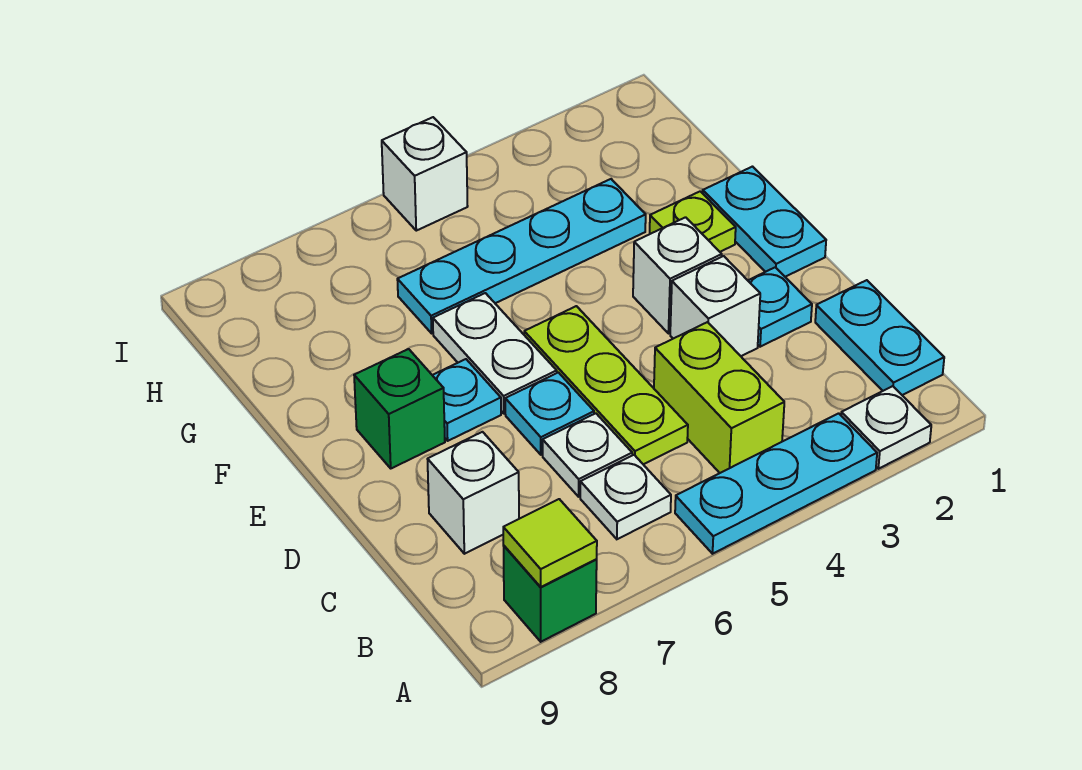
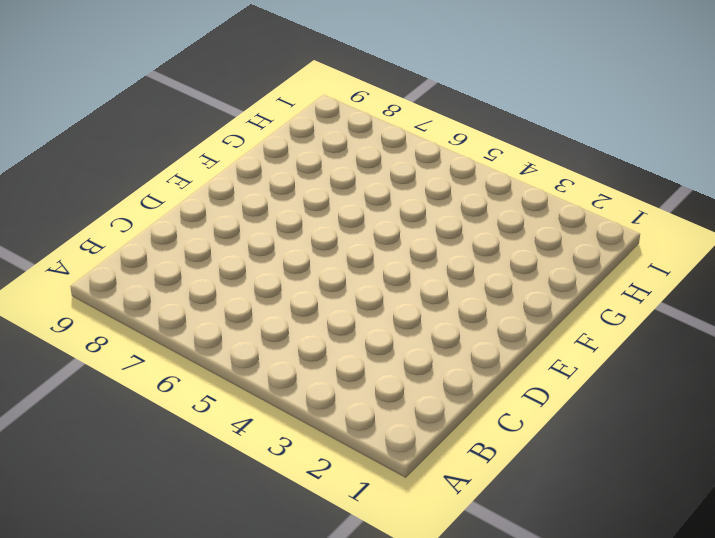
none -> white plate A2 level 1
none -> cyan plate A3:A5 level 1
none -> green brick A8 level 1

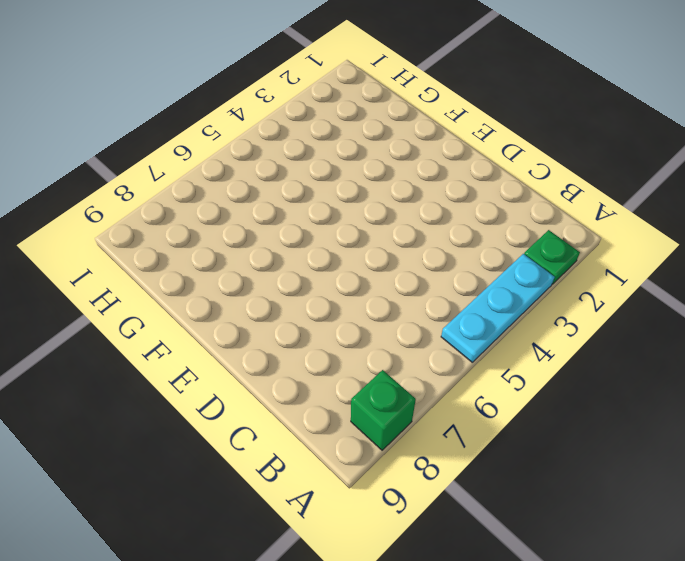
green plate A2 level 1 -> white plate A2 level 1
none -> cyan plate B1:C1 level 1
none -> lime brick B4:C4 level 1
none -> white plate B6 level 1

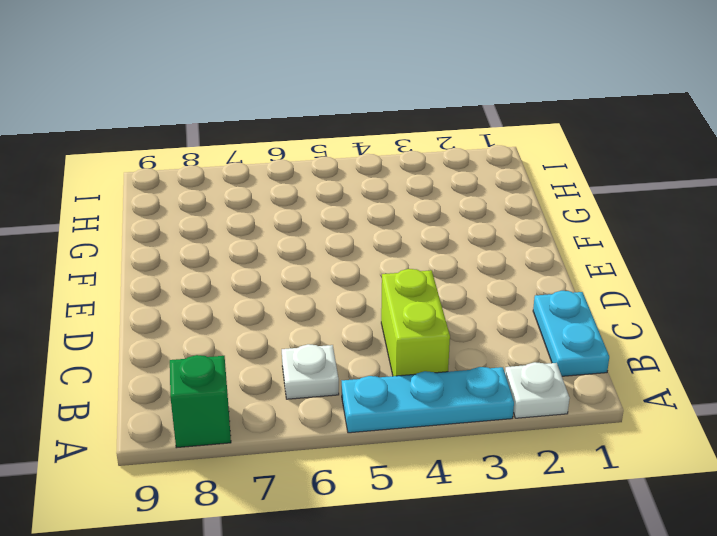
none -> lime plate C5:E5 level 1
none -> white plate C6 level 1
none -> white brick C8 level 1

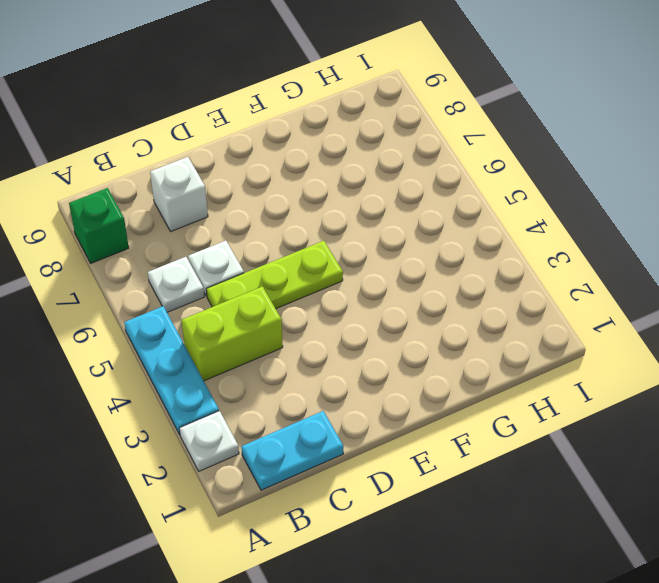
none -> cyan plate D2 level 1
none -> white brick D3 level 1
none -> cyan plate D6 level 1

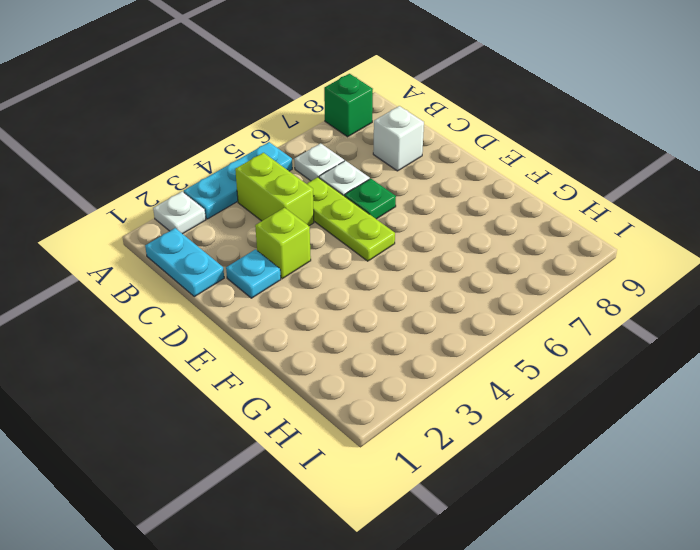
lime brick D3 level 1 -> white brick D3 level 1
green plate D6 level 1 -> cyan plate D6 level 1
none -> cyan plate E1:F1 level 1
none -> white brick E3 level 1
none -> white plate E6:F6 level 1

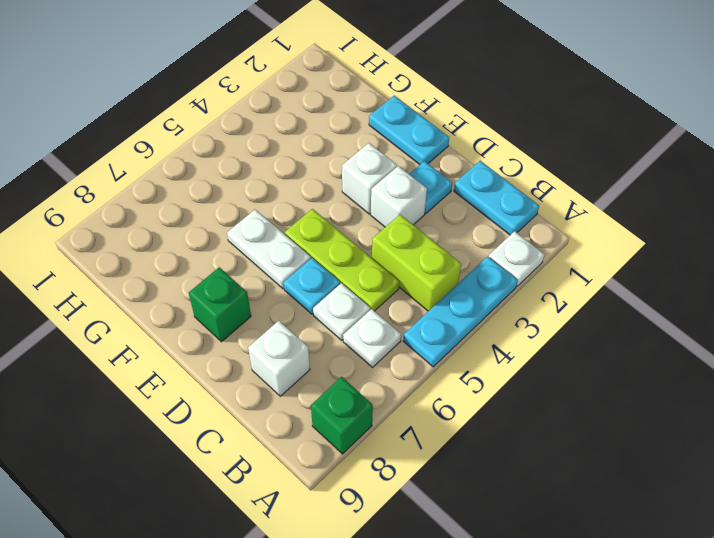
none -> cyan plate E7 level 1
none -> lime plate F2 level 1
none -> cyan plate G3:G6 level 1

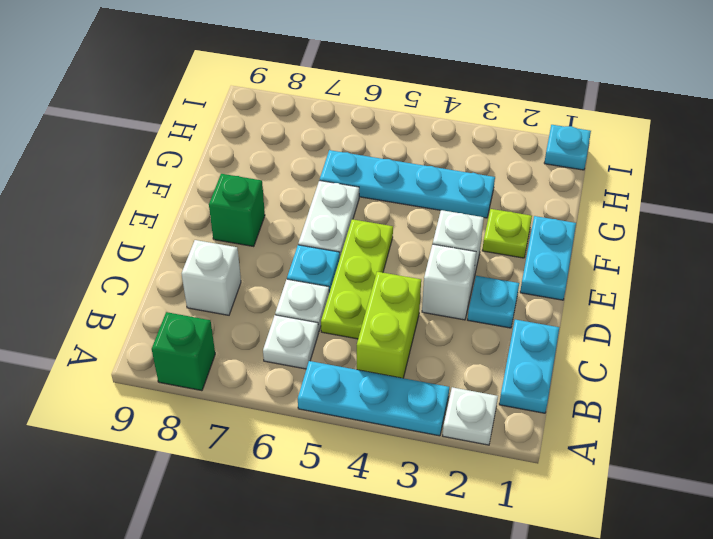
cyan plate I1 level 1 -> cyan plate E7 level 1
none -> white brick I5 level 1
none -> lime tile A8 level 2

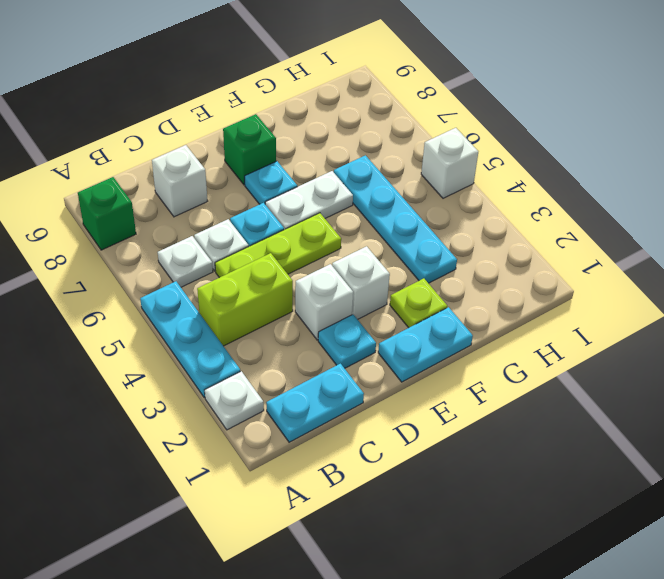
none -> lime tile A8 level 2

